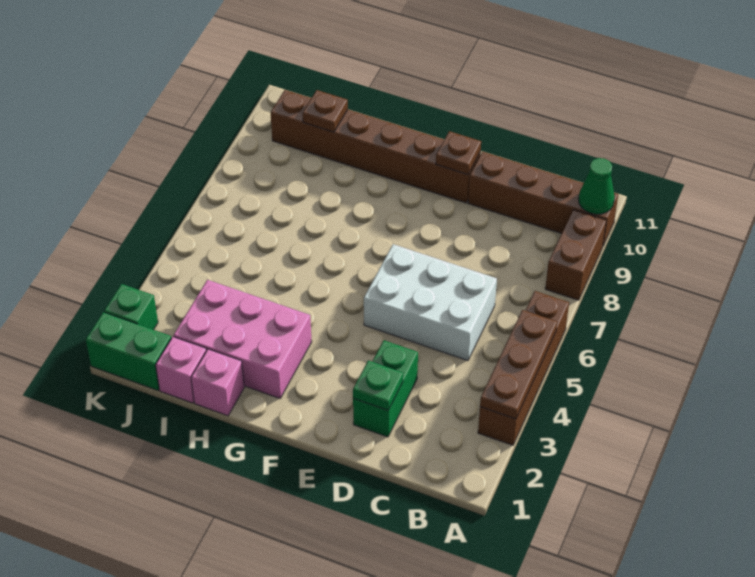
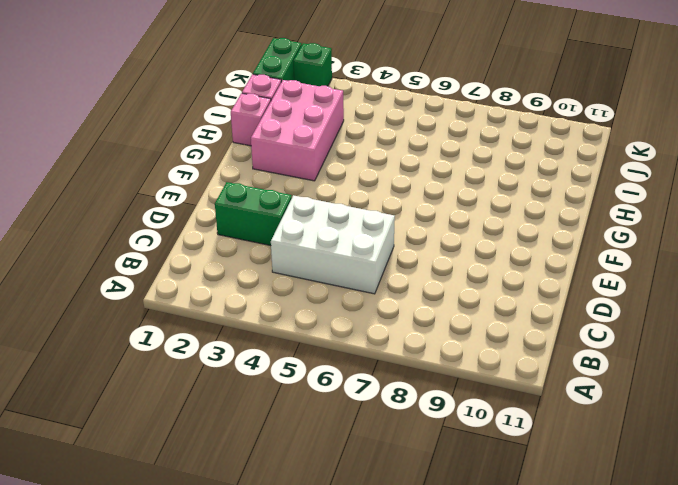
white brick C4:D6 level 1 -> white brick C5:E6 level 1
none -> brown brick A3:A6 level 1
none -> brown brick A8:A9 level 1
none -> brown brick A10:D10 level 1

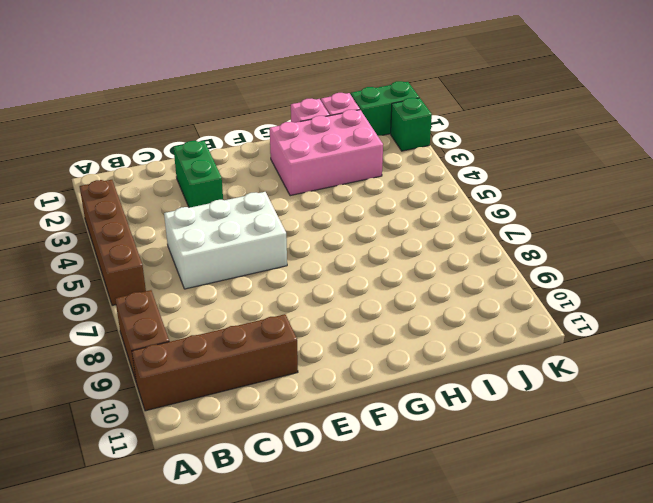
none -> brown brick E10:J10 level 1
none -> brown plate A3:A5 level 2
none -> green cone A10 level 2

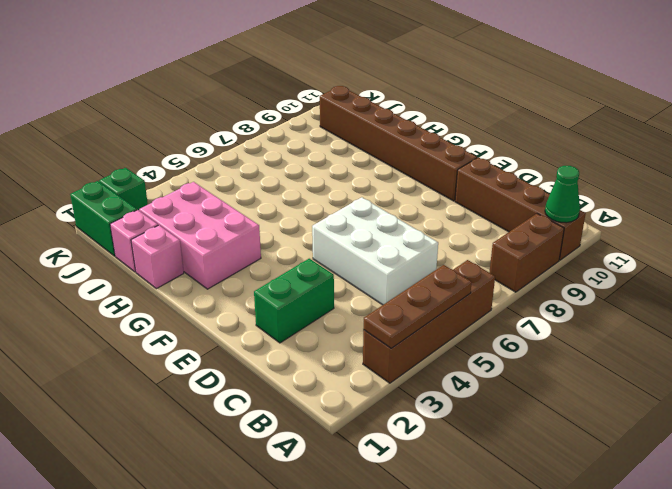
none -> green plate D2 level 2
none -> brown plate E10 level 2
none -> brown plate I10 level 2

